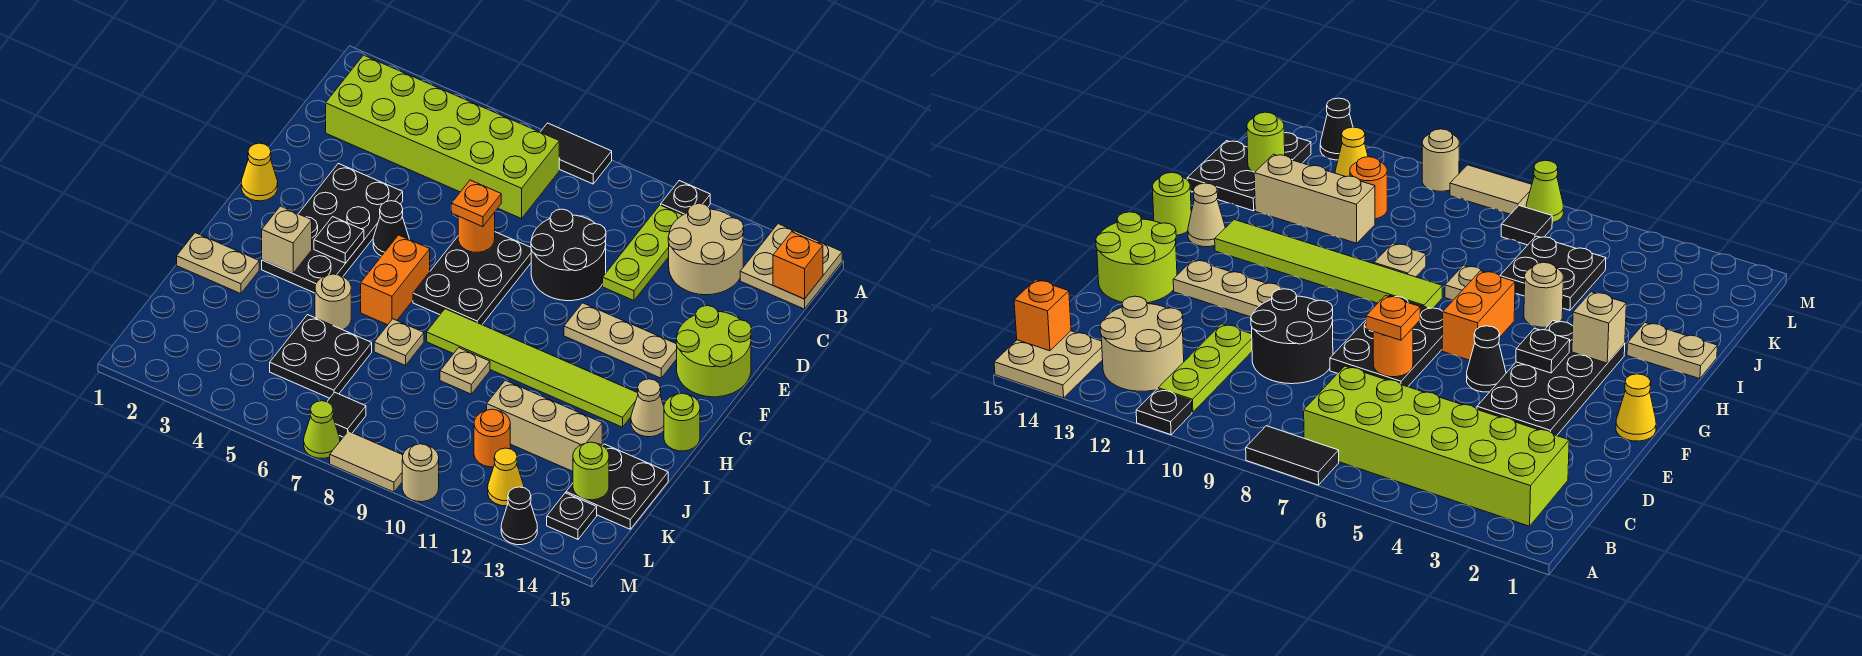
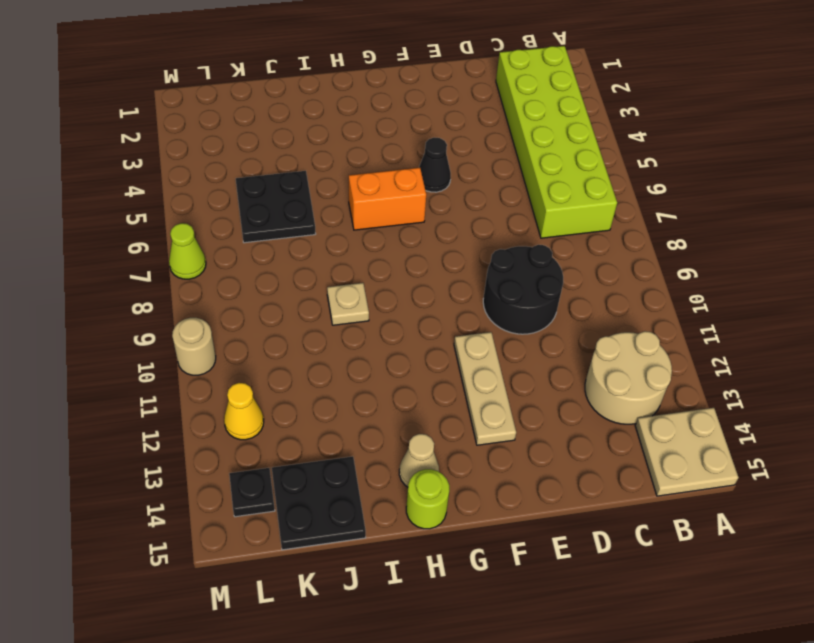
none -> black tile A7:A8 level 1
none -> black plate A11 level 1
none -> lime plate B11:D11 level 1
none -> black plate E3:H4 level 1

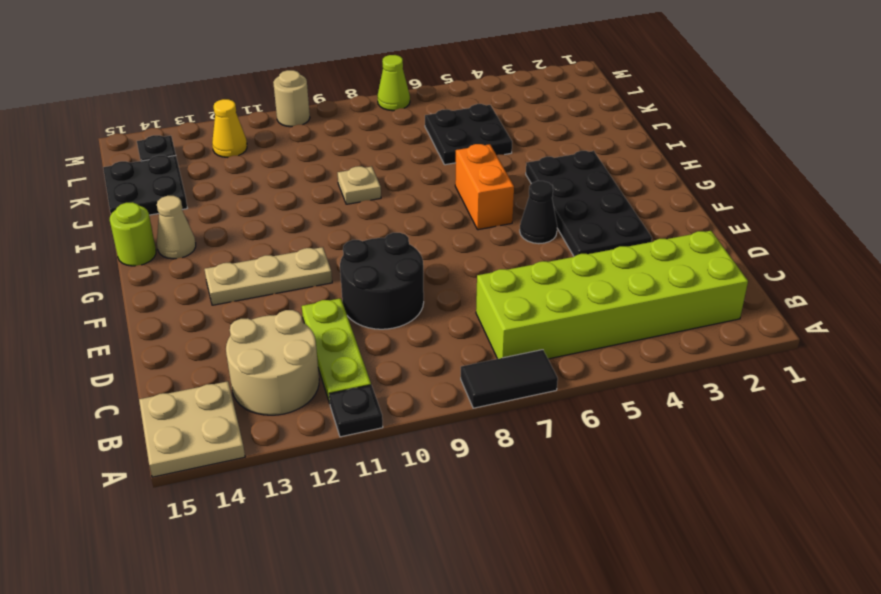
none -> black plate E7:G8 level 1
none -> lime round brick E14:F15 level 1
none -> yellow cone F1 level 1
none -> lime tile H8:H13 level 1

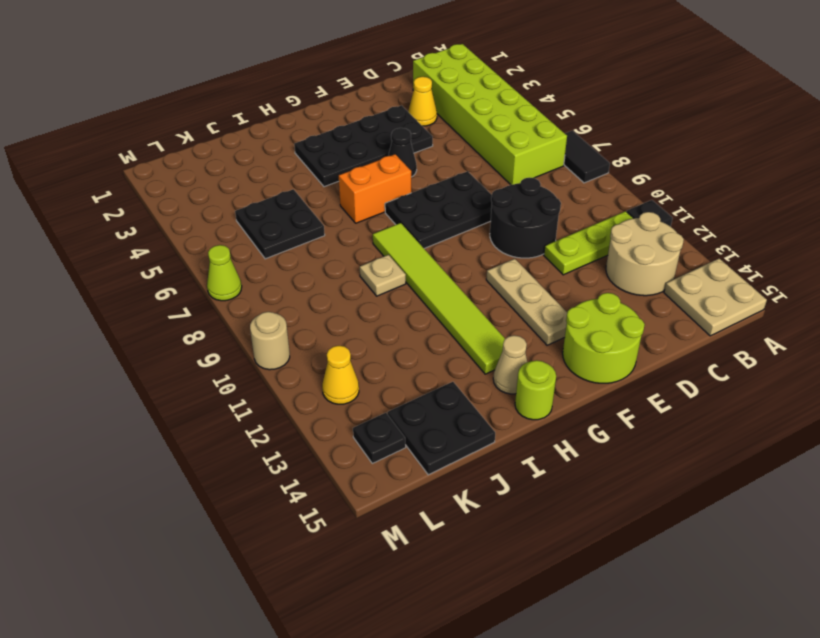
yellow cone D3 level 1 -> yellow cone F1 level 1
none -> tan plate I1:I2 level 1
none -> tan round brick I5 level 1
none -> tan plate I7 level 1
none -> tan brick J11:J13 level 1

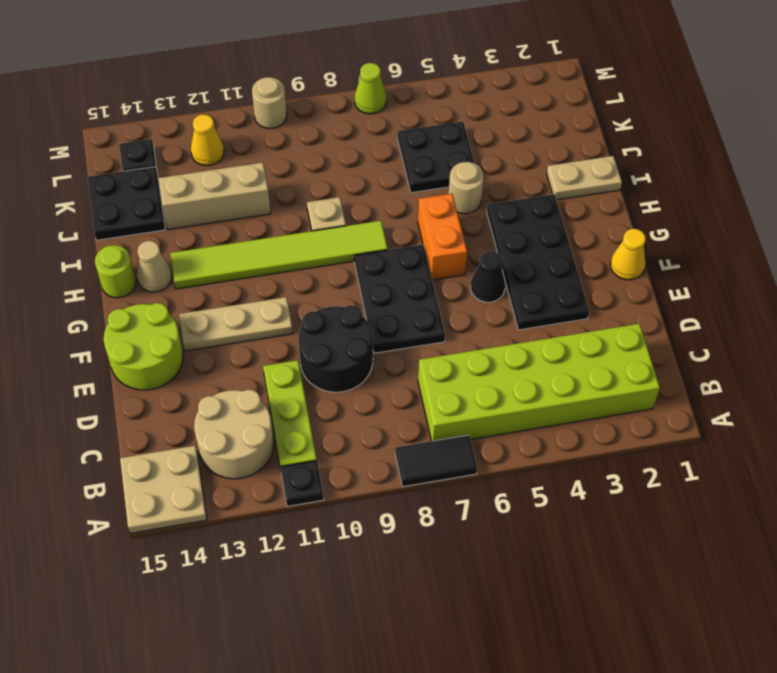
none -> tan plate I7 level 1
none -> orange round brick K11 level 1
none -> black tile L7 level 1
none -> tan tile M8:M9 level 1

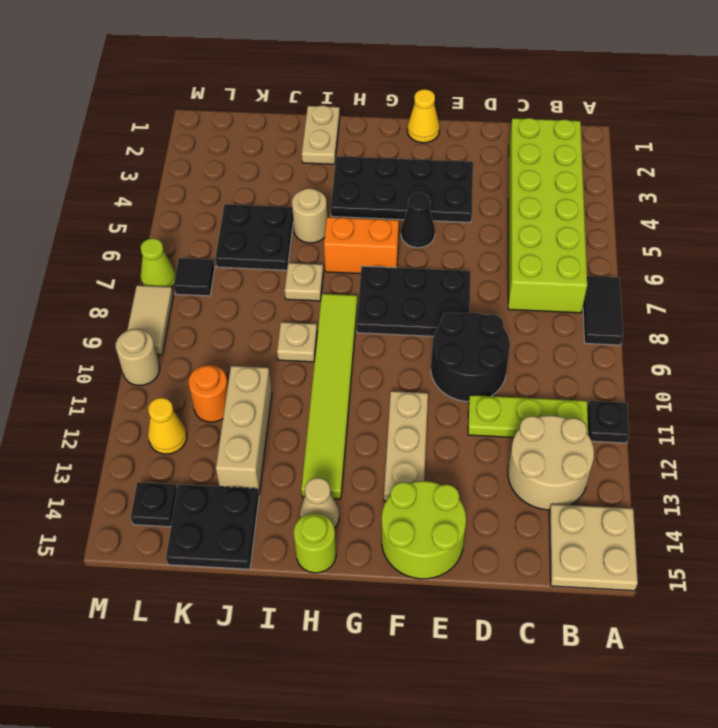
none -> black cone M13 level 1
none -> orange brick B15 level 2
none -> orange round brick E7 level 2
none -> black plate G4 level 2

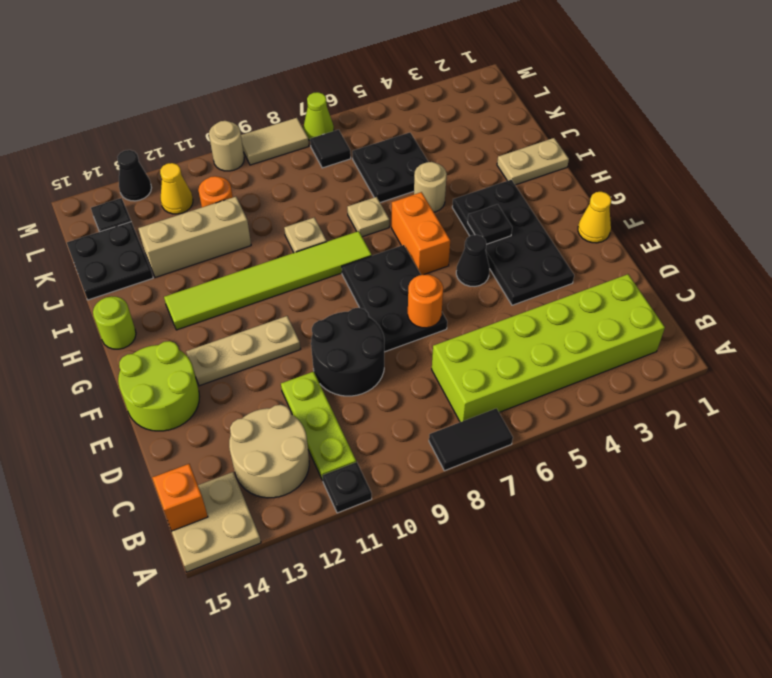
none -> tan cone H14 level 1
none -> tan brick H3 level 2
none -> lime round brick K14 level 2
none -> orange plate E7 level 3

